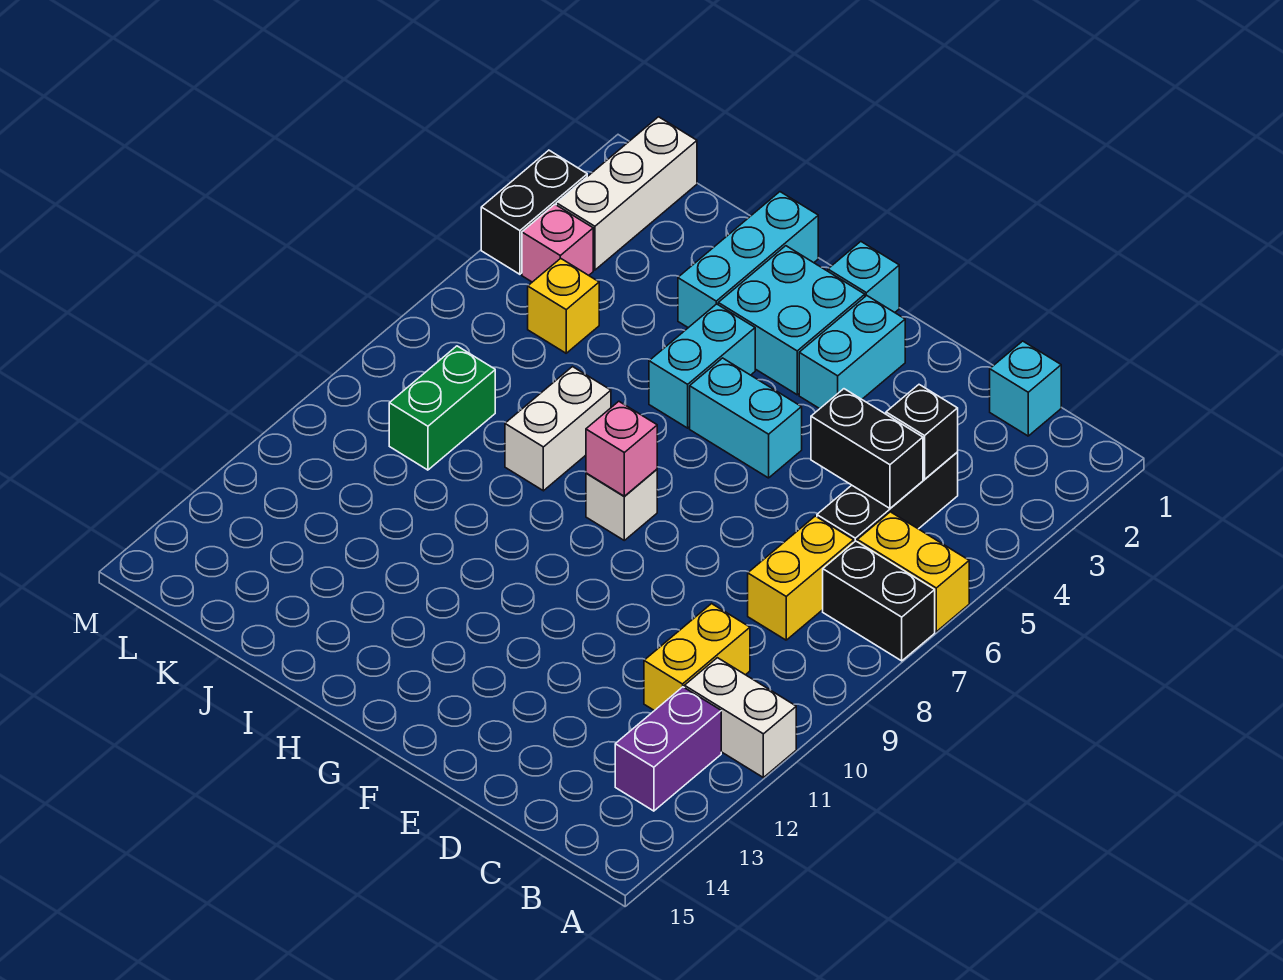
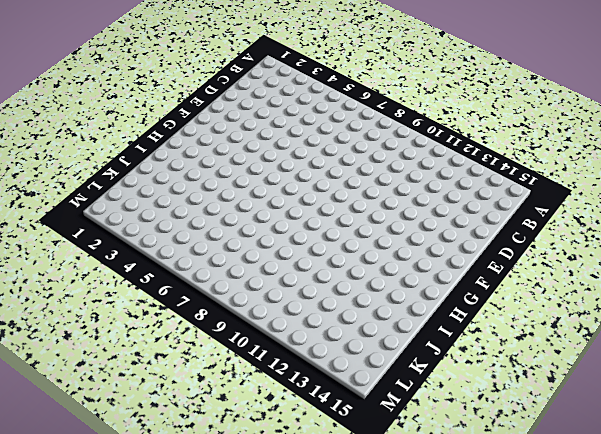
none -> yellow brick A6:B6 level 1
none -> black brick A7:B7 level 1
none -> white brick A11:B11 level 1

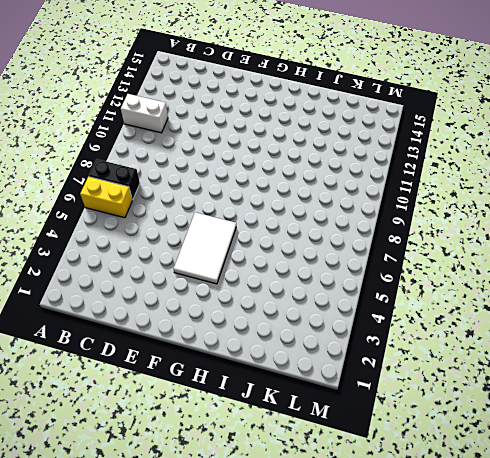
white tile F4:G6 level 1 -> cyan brick F5:G5 level 1
none -> purple brick B12:B13 level 1
none -> cyan brick C1 level 1
none -> black brick C4:C6 level 1

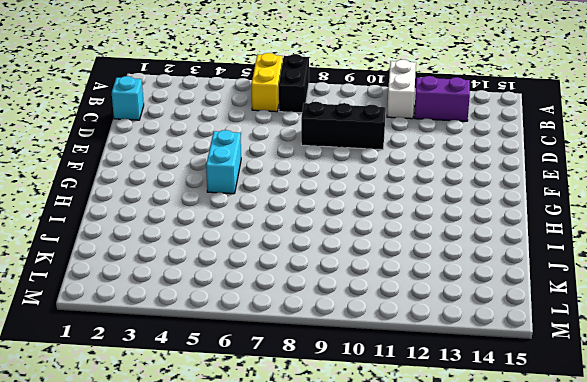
black brick D8:D10 level 1 -> black brick C4:C6 level 1
none -> yellow brick C7:C8 level 1
none -> yellow brick C10:C11 level 1
none -> cyan brick F2:F3 level 1

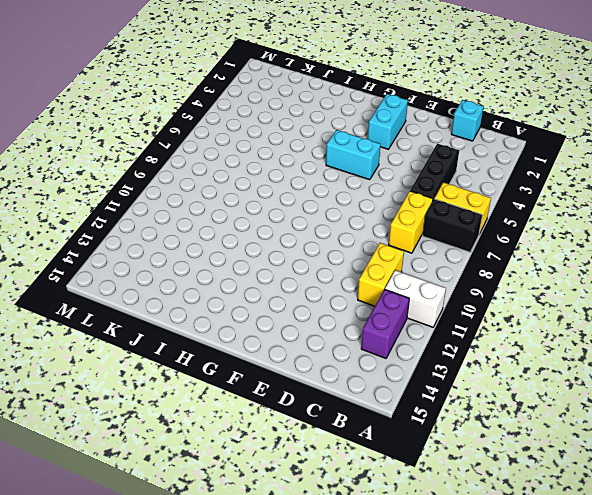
none -> cyan brick G1 level 1
none -> cyan brick G2:H3 level 1
none -> white brick G8 level 1

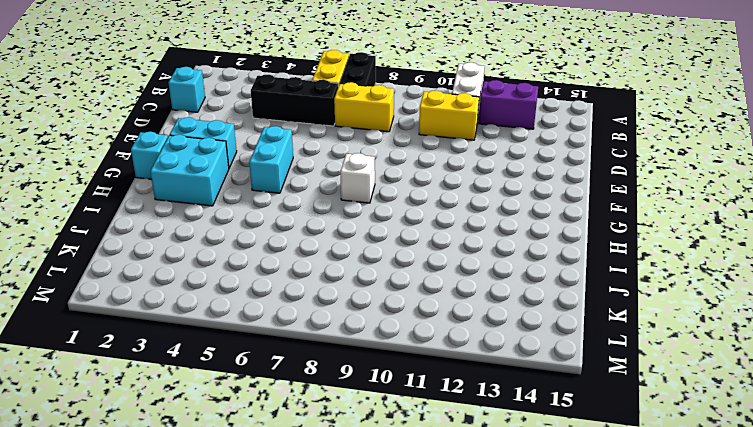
none -> cyan brick H4:H5 level 1
none -> cyan brick I1:I3 level 1
none -> white brick I7:I8 level 1

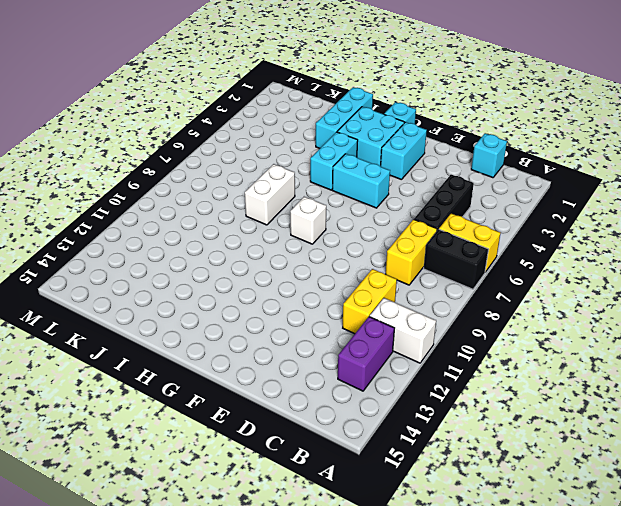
none -> yellow brick K5 level 1
none -> green brick K8:K9 level 1
none -> white brick L1:L3 level 1

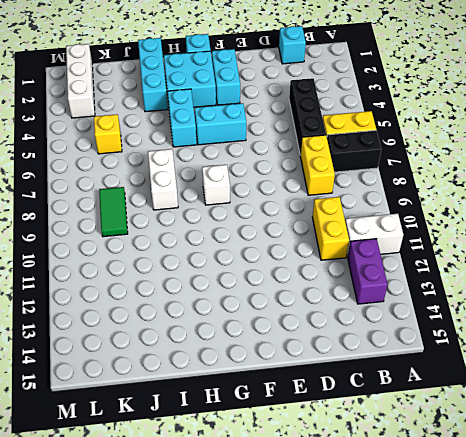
green tile K8:K9 level 1 -> green brick K8:K9 level 1
none -> pink brick L4 level 1
none -> black brick M3:M4 level 1
none -> black brick C4 level 2

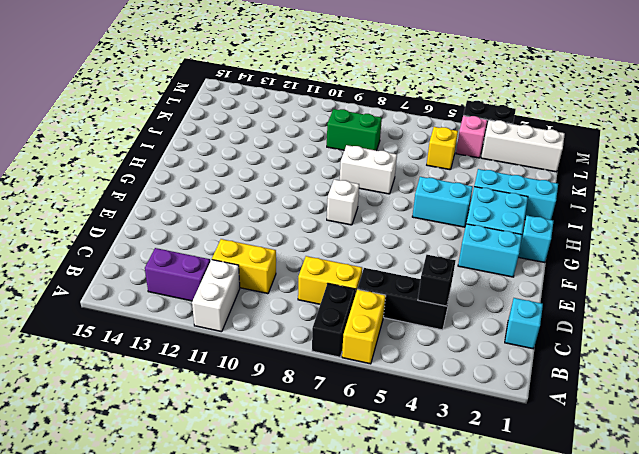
none -> cyan brick F5:G5 level 1
none -> black brick C5:D5 level 2
none -> pink brick G8 level 2

